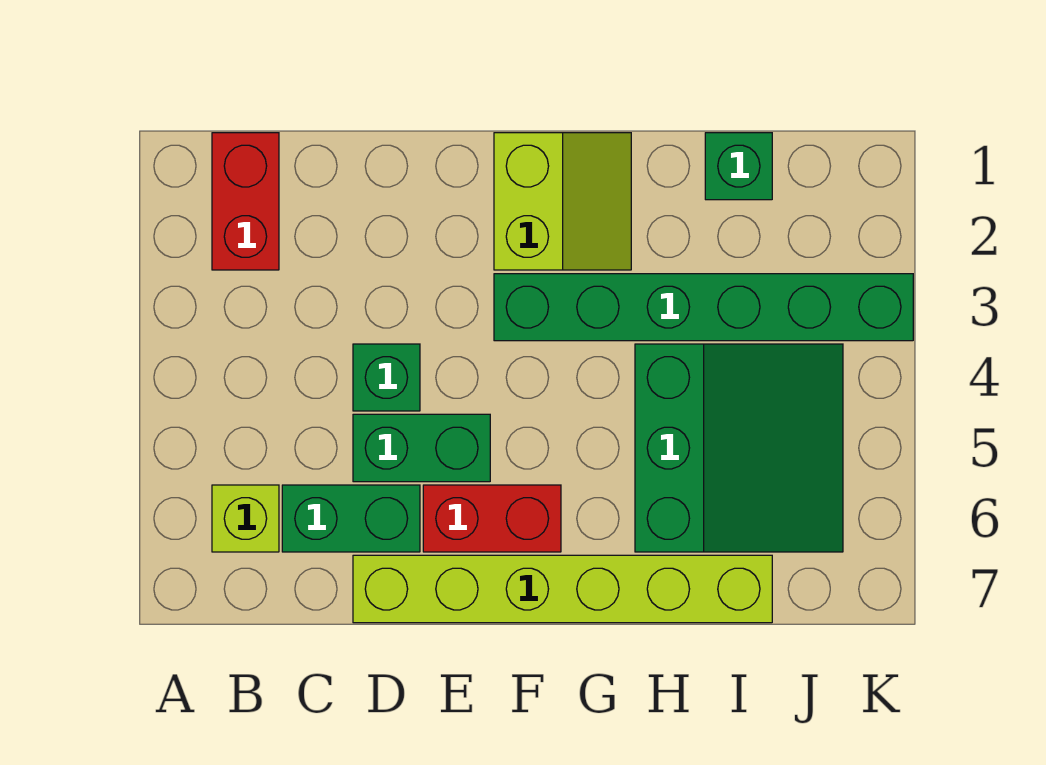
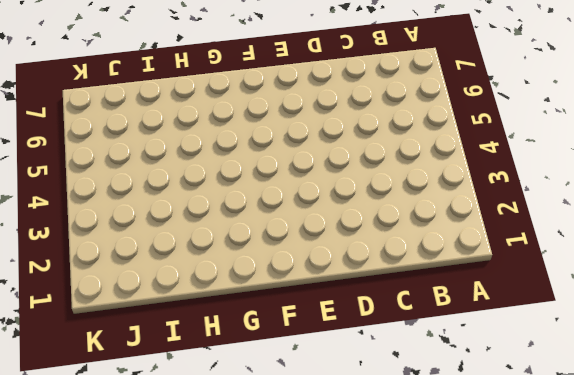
none -> red brick B1:B2 level 1
none -> lime brick B6 level 1

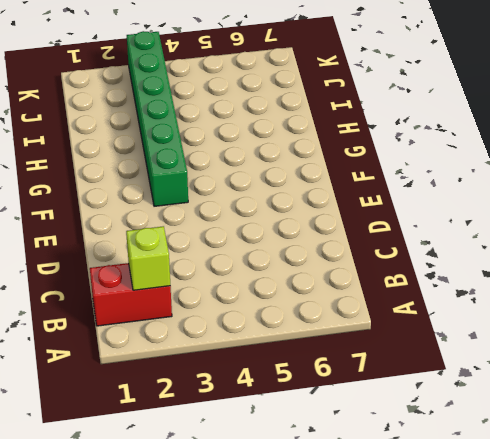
lime brick B2 level 2 -> lime brick B6 level 1
none -> green brick C6:D6 level 1
none -> green brick D4 level 1

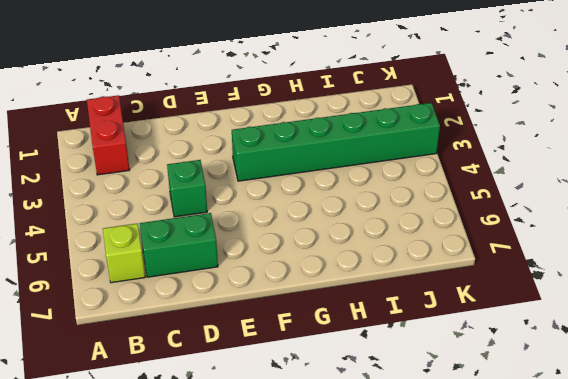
none -> green brick D5:E5 level 1
none -> lime brick D7:I7 level 1

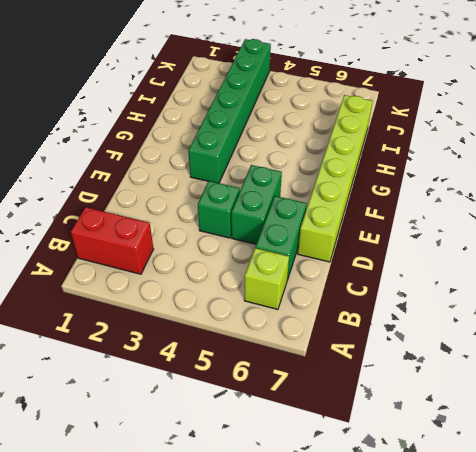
none -> red brick E6:F6 level 1
none -> lime slope F1:G2 level 1 top F

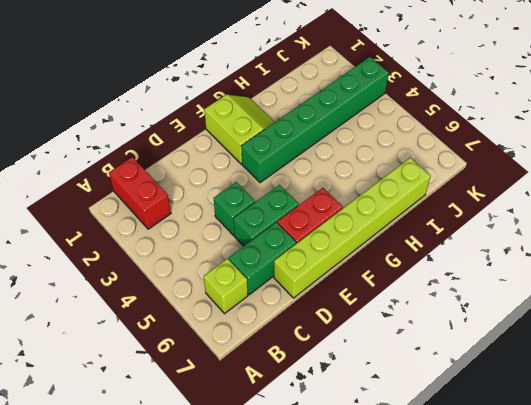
none -> green slope H4:J6 level 1 top H
none -> green brick I1 level 1

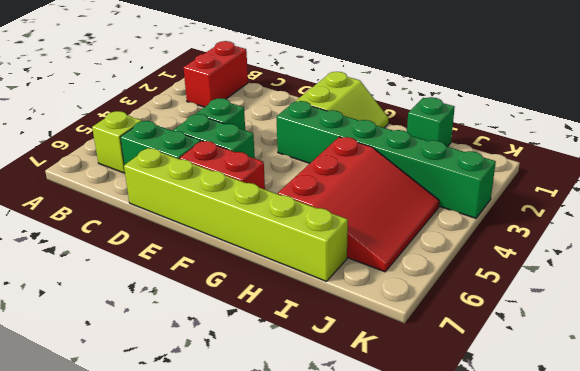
red slope H4:J6 level 1 top H -> green slope H4:J6 level 1 top H

